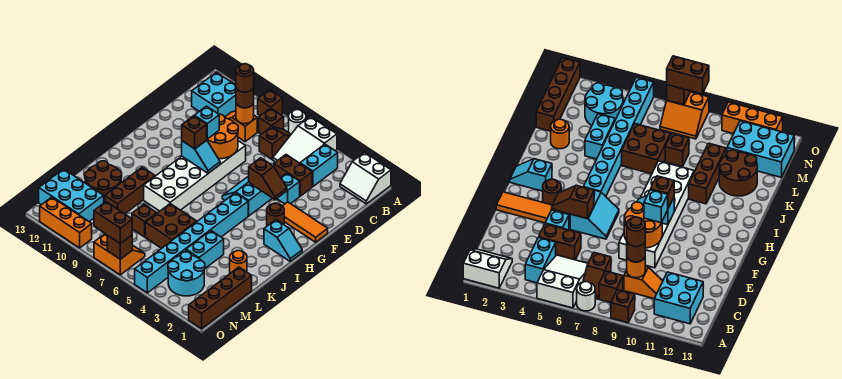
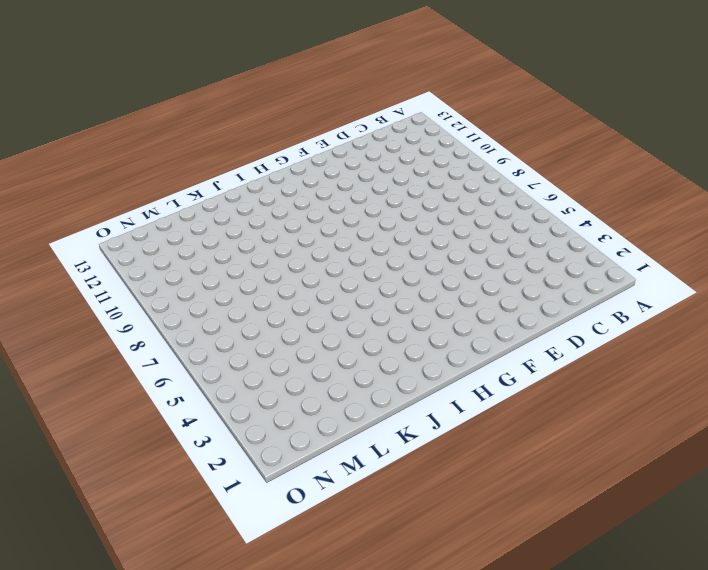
none -> white slope A1:B2 level 1 top A
none -> white slope A5:C6 level 1 top A
none -> white round brick A7 level 1
none -> brown brick A9 level 1

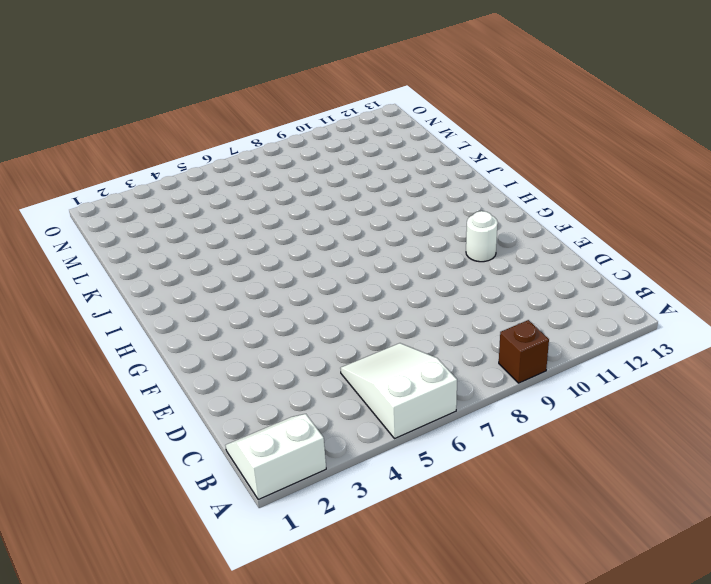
white round brick F11 level 1 -> white round brick A7 level 1
none -> cyan brick B4:C4 level 1
none -> brown slope B7:C7 level 1 top C
none -> brown brick B8 level 1
none -> cyan brick B11:C12 level 1

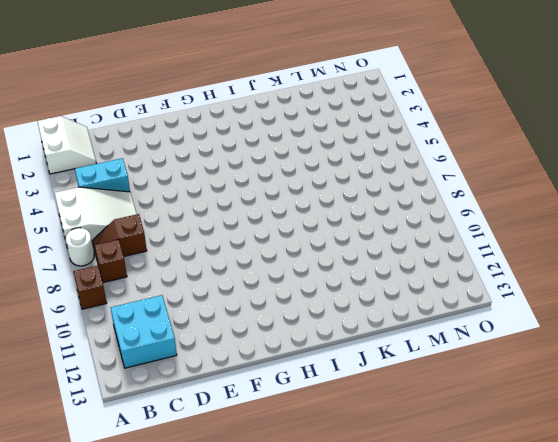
none -> orange slope C9:C10 level 1 top 9
none -> brown brick D4:D5 level 1
none -> cyan brick E4 level 1
none -> white brick E8:J9 level 1

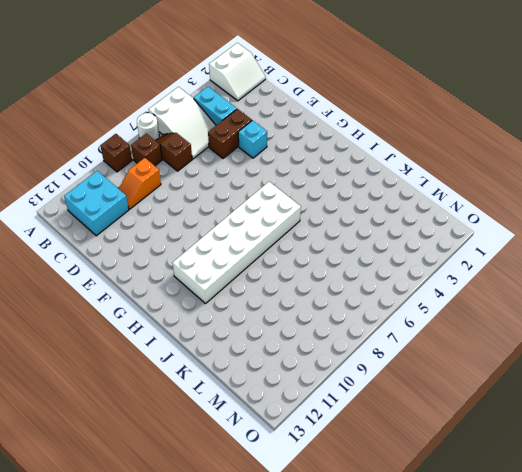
white brick H6:I11 level 1 -> white brick E8:J9 level 1
none -> orange tile F1:F3 level 1
none -> cyan slope F5:G6 level 1 top 5
none -> brown round brick G3 level 1
none -> cyan slope H1:H2 level 1 top 2

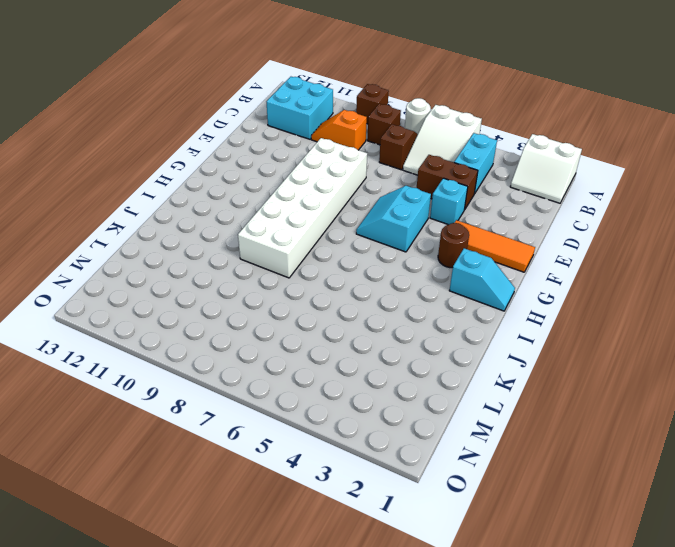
none -> cyan brick H5:O5 level 1
none -> brown brick J10:L10 level 1
none -> orange round brick K2 level 1
none -> cyan brick K4:L4 level 1

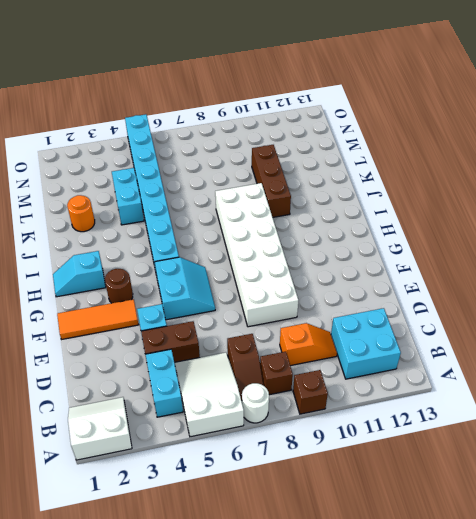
none -> brown brick K6:L7 level 1
none -> brown round brick K11:L12 level 1
none -> brown brick L1:O1 level 1
none -> brown brick L8 level 1

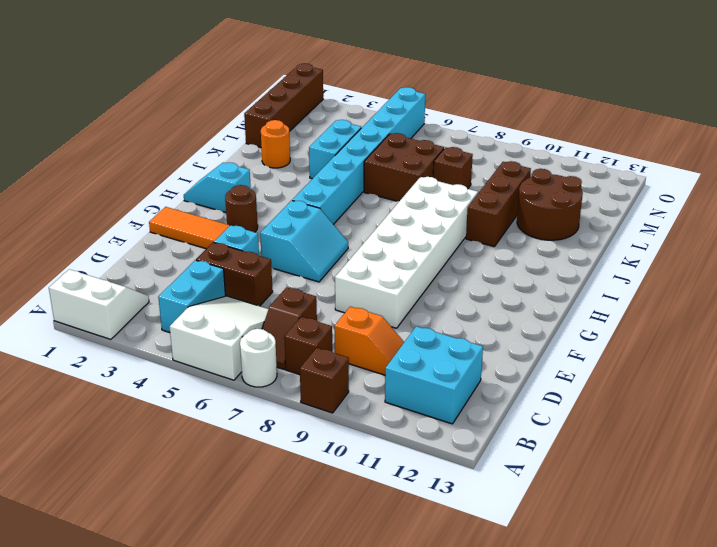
none -> cyan round brick M3:N4 level 1
none -> cyan brick M11:N13 level 1
none -> orange slope N7:O8 level 1 top O
none -> orange brick O10:O12 level 1

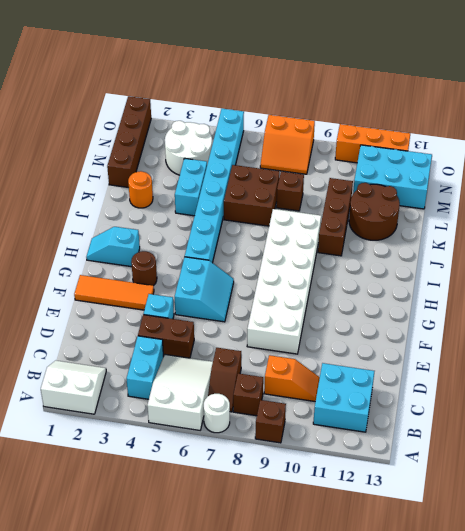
white round brick M3:N4 level 1 -> cyan round brick M3:N4 level 1
none -> orange round brick C9 level 2
none -> orange round brick E8:F9 level 2
none -> brown slope F4:F5 level 2 top 5
none -> cyan slope G8:G9 level 2 top 9

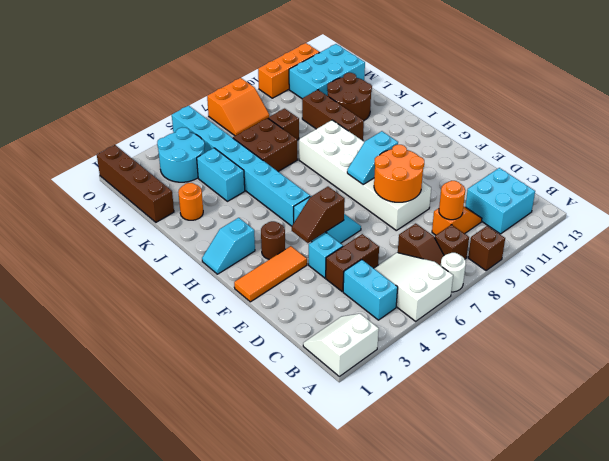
none -> brown brick O7 level 2
none -> brown round brick C9 level 3
none -> cyan brick F9 level 3
none -> brown brick G9 level 3

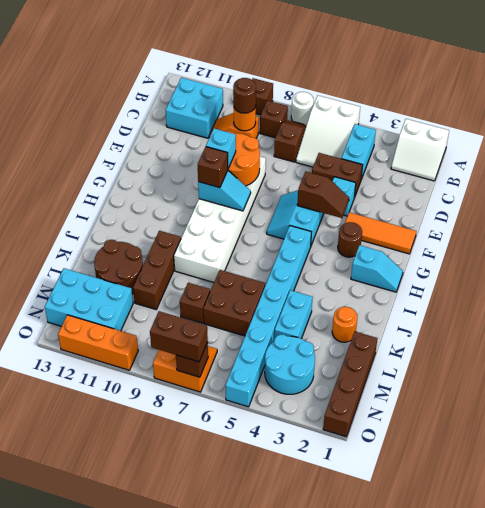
none -> brown round brick C9 level 4

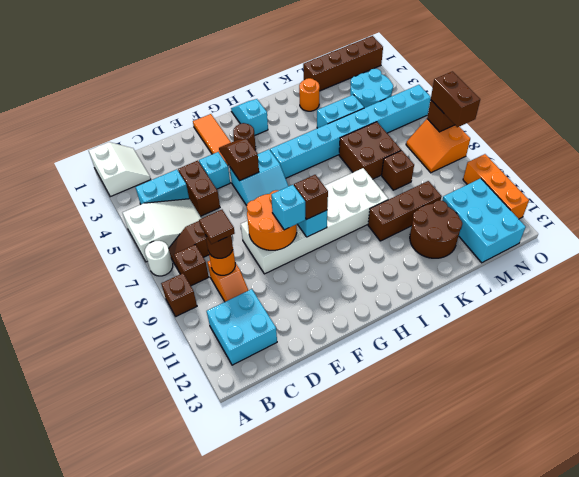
brown tile C9 level 4 -> brown round brick C9 level 4

